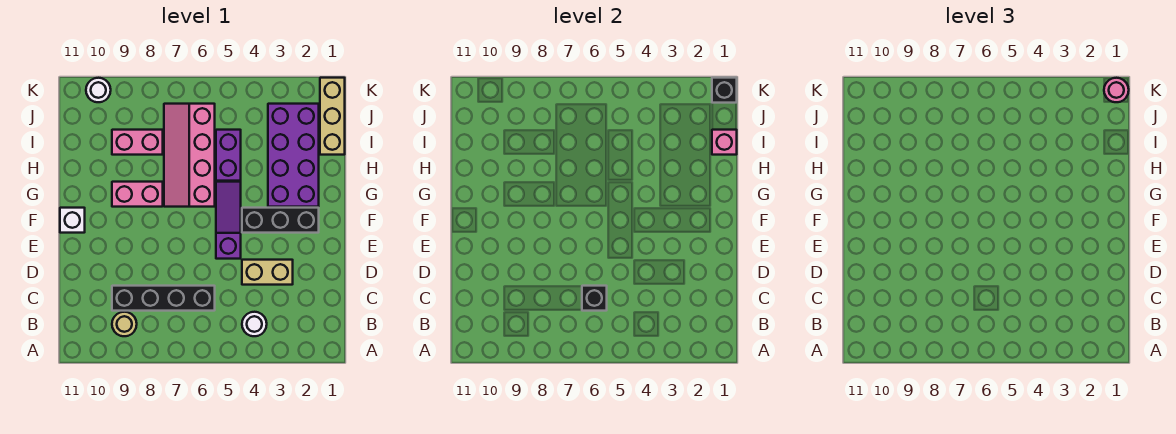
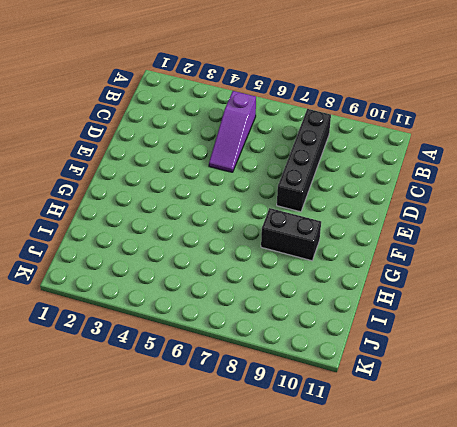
purple slope B5:D5 level 1 top B -> purple slope E5:G5 level 1 top E
black brick B8:E8 level 1 -> black brick C6:C9 level 1
black brick G8:G9 level 1 -> pink brick G8:G9 level 1
none -> white round brick B4 level 1
none -> tan round brick B9 level 1
none -> tan brick D3:D4 level 1

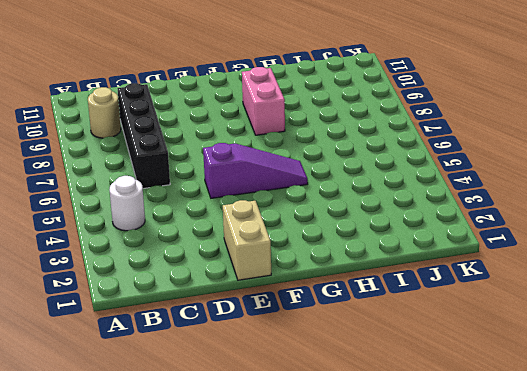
tan brick E1:E2 level 1 -> tan brick D3:D4 level 1
none -> black brick F2:F4 level 1
none -> white brick F11 level 1
none -> purple brick G2:J3 level 1

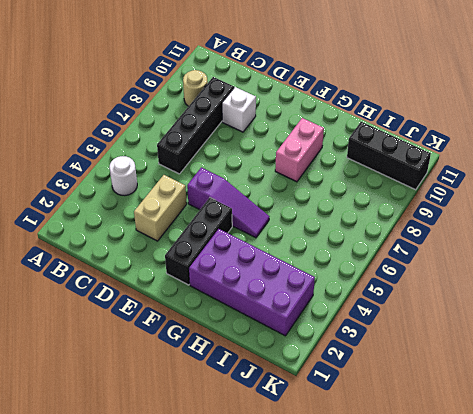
white brick D9 level 1 -> white brick F11 level 1
black brick I10:K10 level 1 -> white round brick K10 level 1
none -> pink slope G6:J7 level 1 top 6
none -> purple brick H5:I5 level 1
none -> tan brick I1:K1 level 1

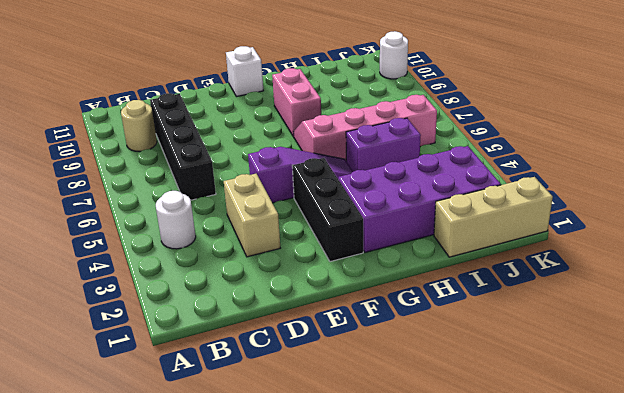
none -> pink brick I8:I9 level 1
none -> black brick C6 level 2
none -> pink brick I1 level 2

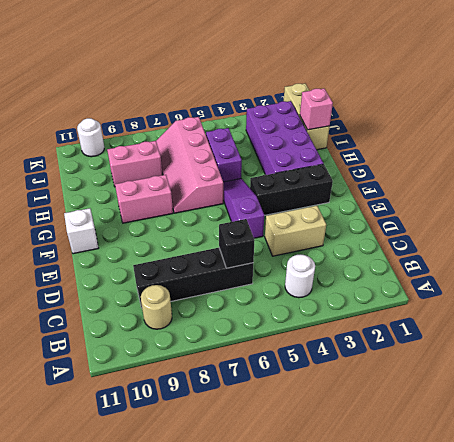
none -> black brick K1 level 2
none -> pink round brick K1 level 3

